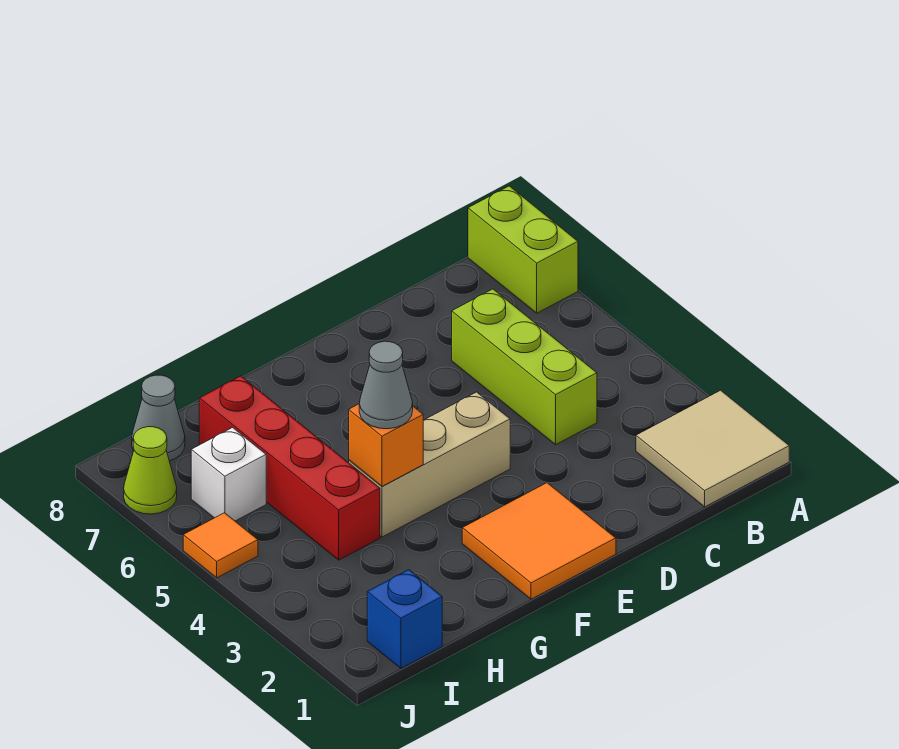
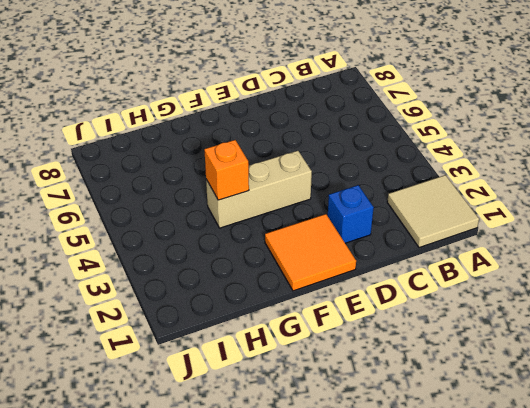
blue brick D2 level 1 -> blue brick I1 level 1
none -> lime brick A7:A8 level 1
none -> lime brick C4:C6 level 1
none -> red brick H4:H7 level 1

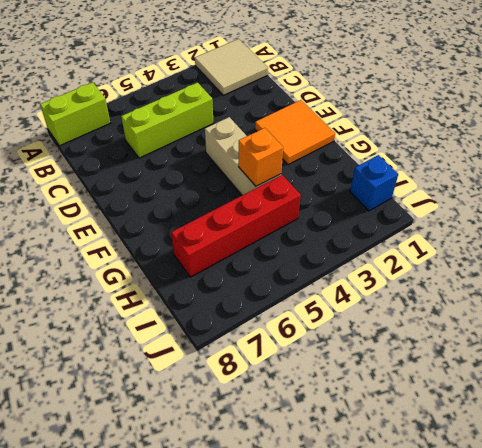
none -> white brick I6 level 1
none -> grey cone I8 level 1
none -> orange tile J5 level 1

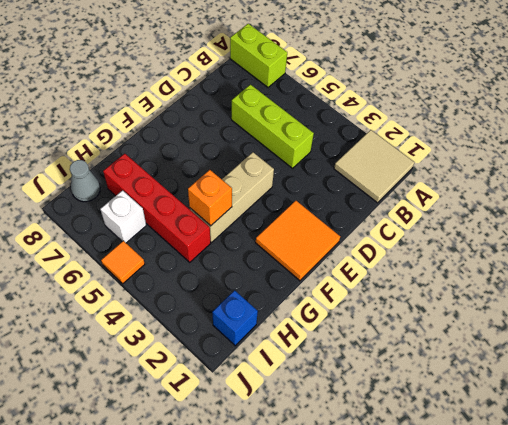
none -> lime cone J7 level 1
none -> grey cone G4 level 3

